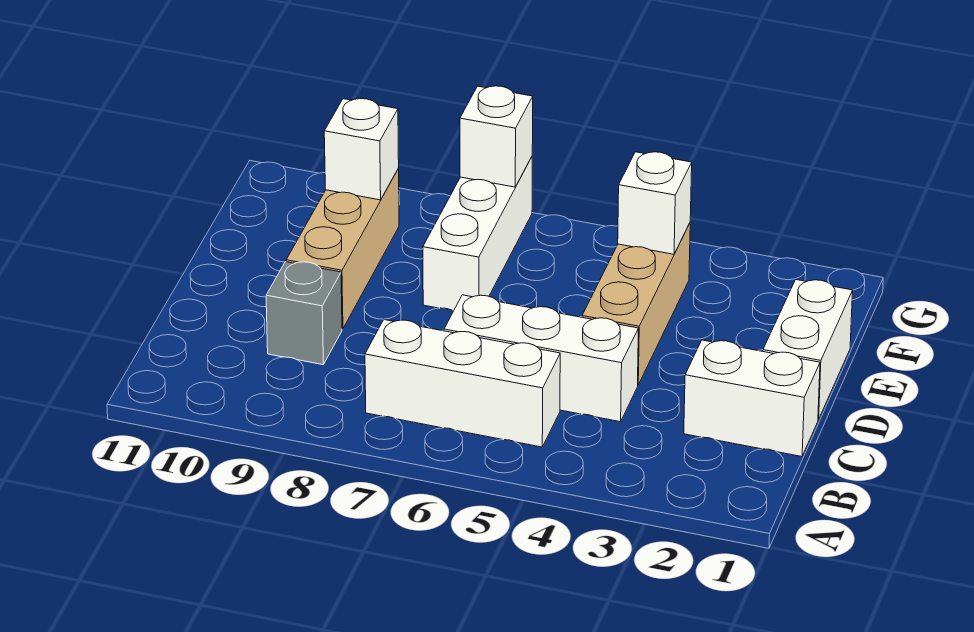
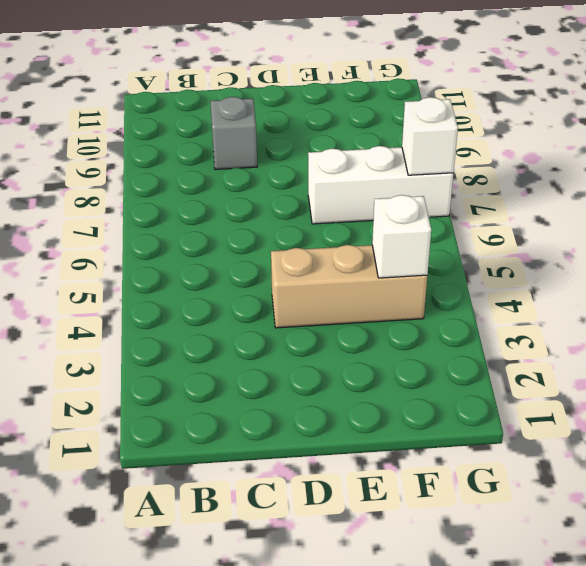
none -> white brick B5:B7 level 1
none -> white brick C1:C2 level 1

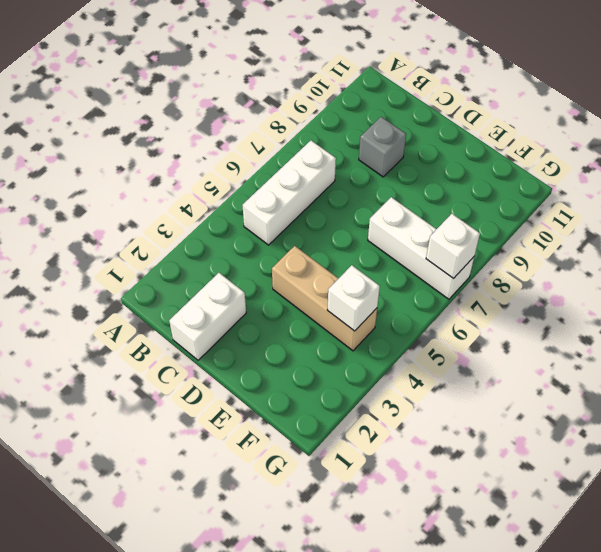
none -> white brick C4:C6 level 1
none -> white brick D1:E1 level 1

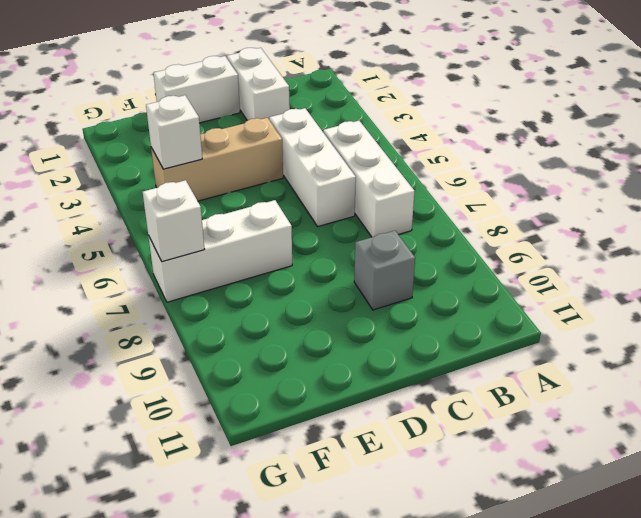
none -> tan brick D9:F9 level 1
none -> white brick F9 level 2

